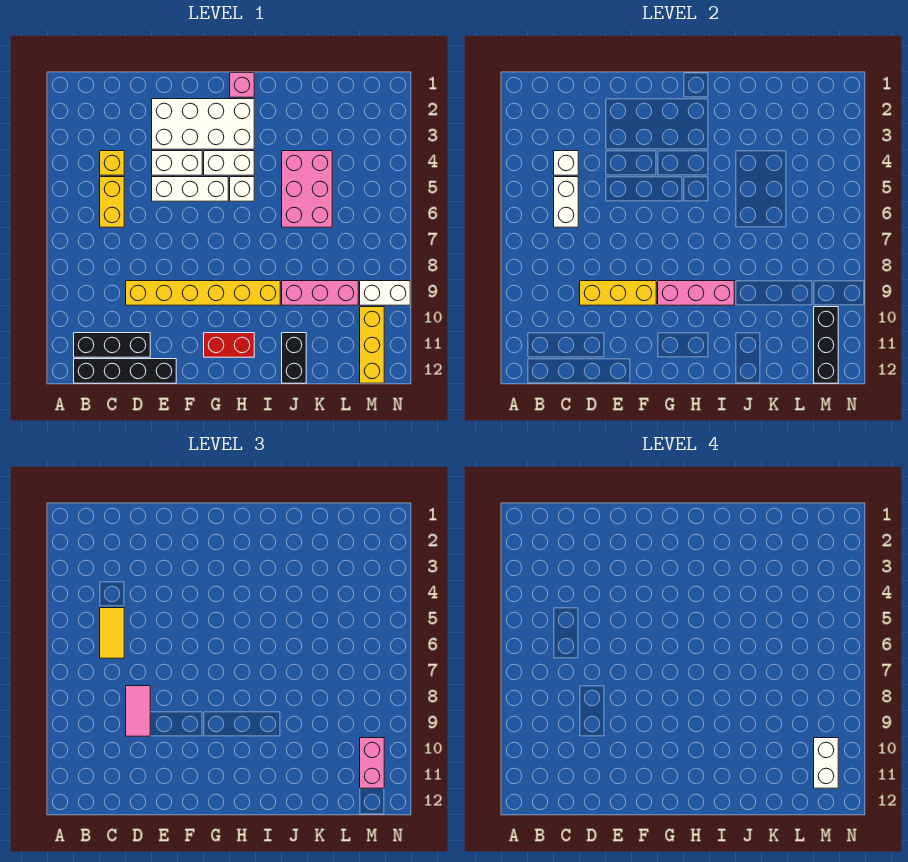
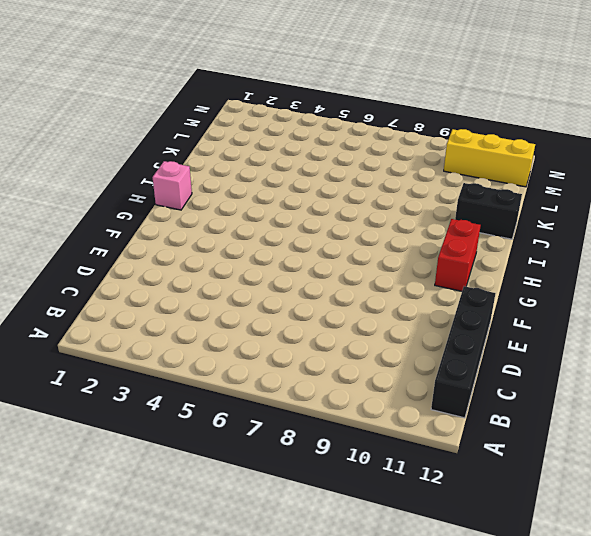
none -> black brick B11:D11 level 1
none -> yellow brick C4 level 1
none -> yellow brick C5:C6 level 1

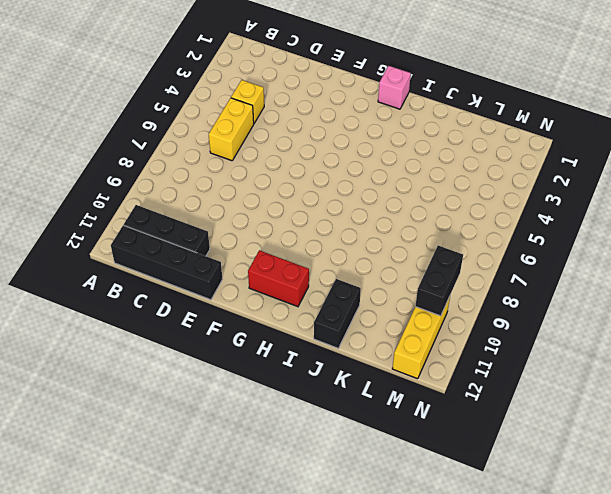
black brick M9:M10 level 2 -> black brick M10:M12 level 2
none -> yellow brick D9:I9 level 1
none -> white brick E2:H3 level 1
none -> white brick E4:F4 level 1

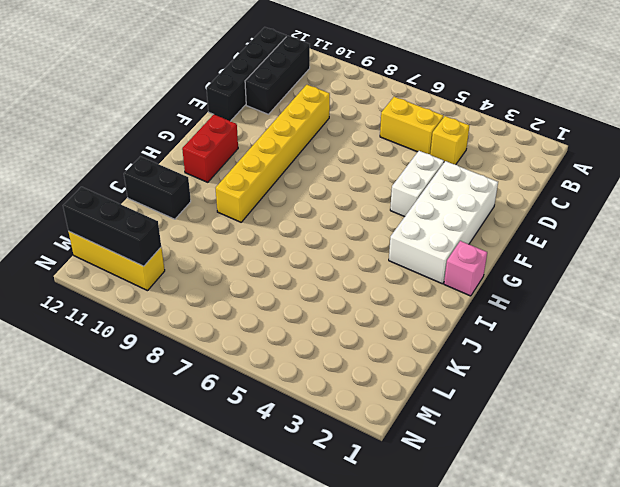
none -> white brick E5:G5 level 1
none -> white brick G4:H4 level 1
none -> white brick H5 level 1

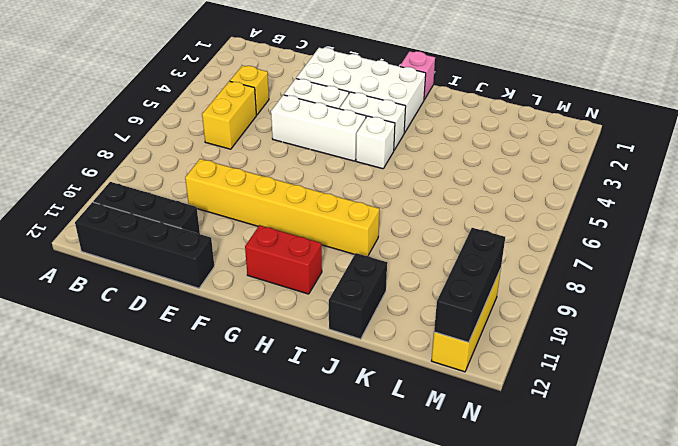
none -> pink brick J4:K6 level 1
none -> pink brick J9:L9 level 1
none -> white brick M9:N9 level 1

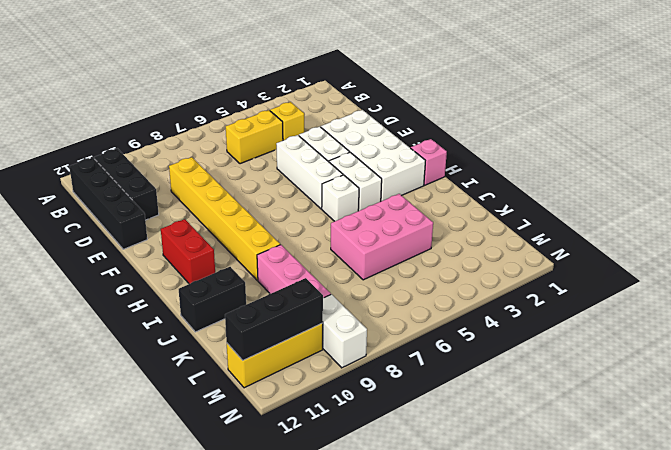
none -> white brick C4 level 2
none -> white brick C5:C6 level 2
none -> yellow brick D9:F9 level 2

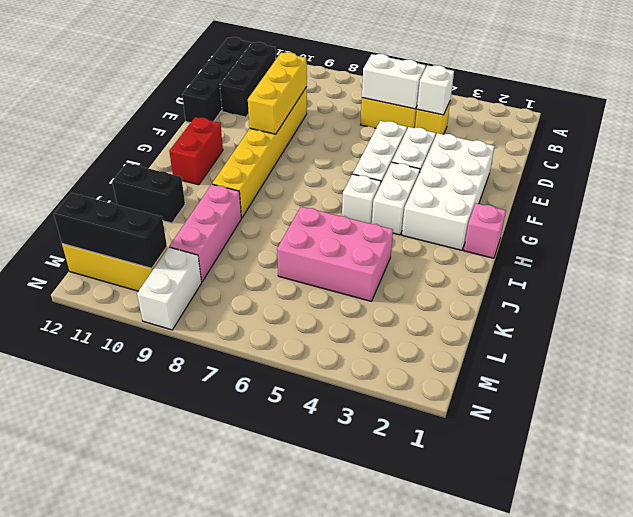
none -> pink brick G9:I9 level 2
none -> yellow tile C5:C6 level 3
none -> pink tile D8:D9 level 3

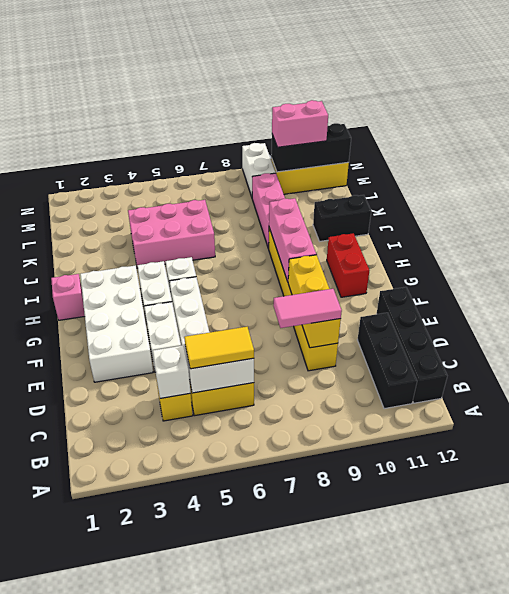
none -> white brick M10:M11 level 4

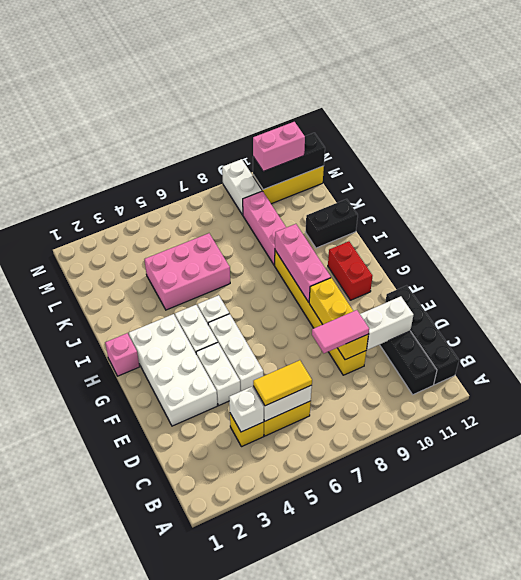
white brick D10:D11 level 2 -> white brick M10:M11 level 4

